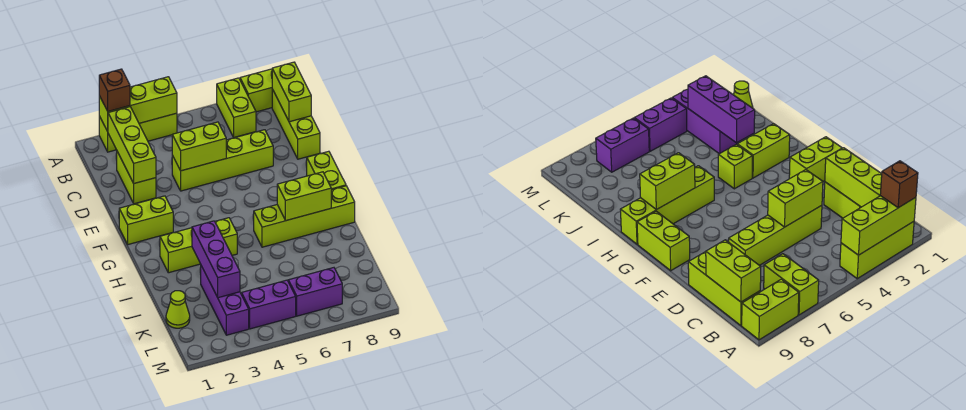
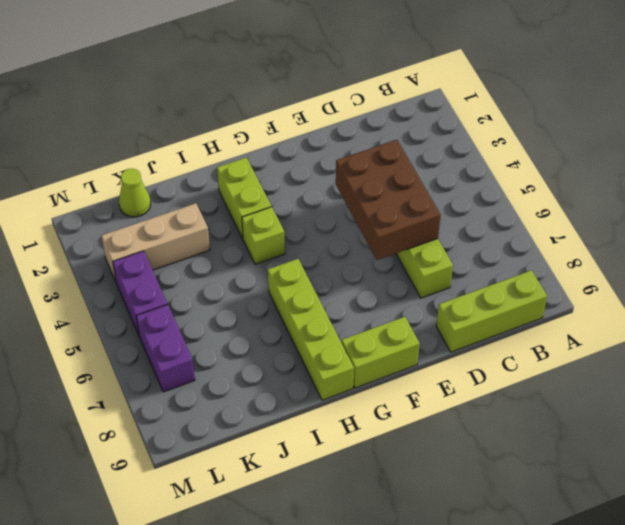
brown brick D4:E6 level 2 -> lime brick D4:D5 level 2
tan brick J3:L3 level 1 -> purple brick J3:L3 level 1
none -> lime brick A2:A4 level 1
none -> lime brick A7:B7 level 1
none -> lime brick A8:A9 level 1

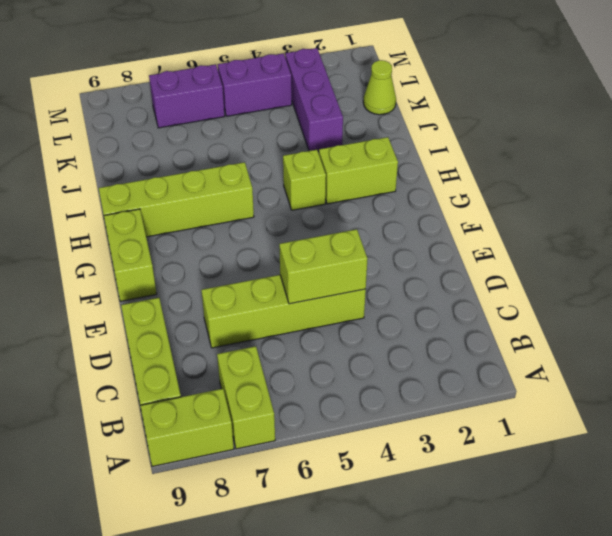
none -> lime brick A2:A4 level 1
none -> lime brick C2:D2 level 1
none -> lime brick F1:F2 level 1

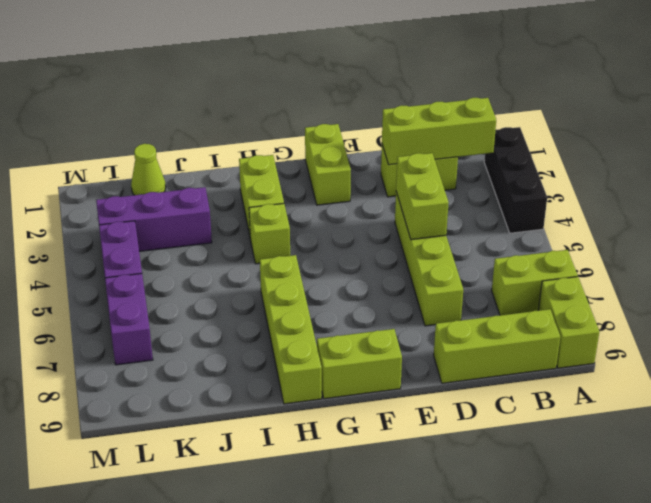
black brick A2:A4 level 1 -> lime brick A2:A4 level 1
none -> lime brick A2:A4 level 2
none -> lime brick B9:C9 level 2
none -> lime brick H7:H8 level 2

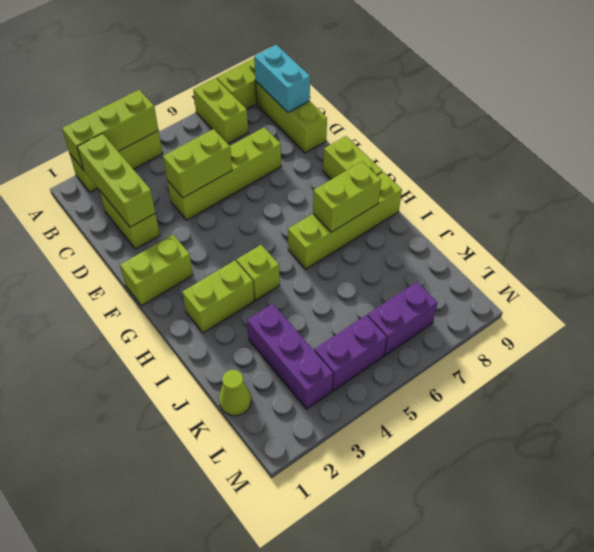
cyan brick B9:C9 level 2 -> lime brick B9:C9 level 2
none -> purple brick I3:K3 level 2
none -> brown brick A2 level 3

